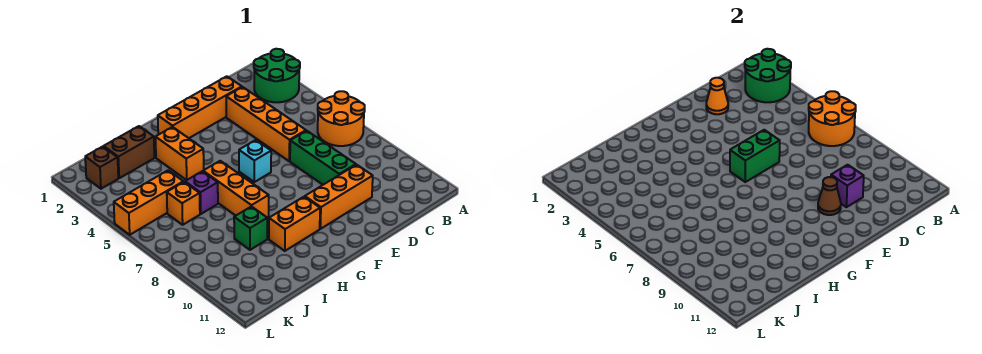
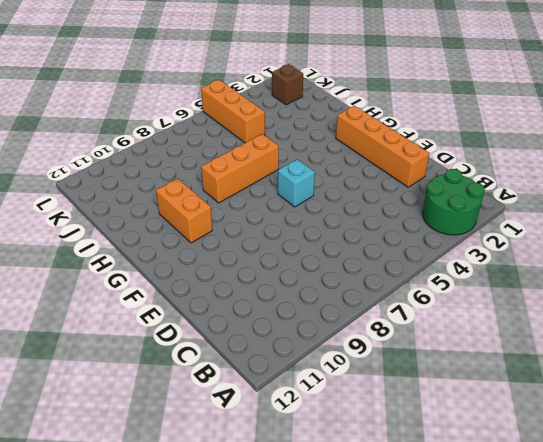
none -> orange round brick A6:B7 level 1
none -> orange brick D3:D6 level 1
none -> green brick D7:D9 level 1

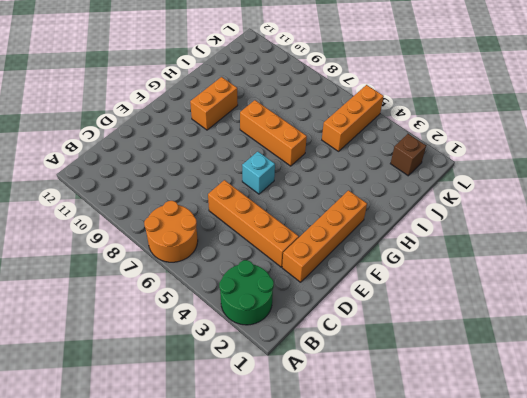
none -> green brick D7:D9 level 1
none -> orange brick D10:F10 level 1
none -> orange brick H3:H4 level 1

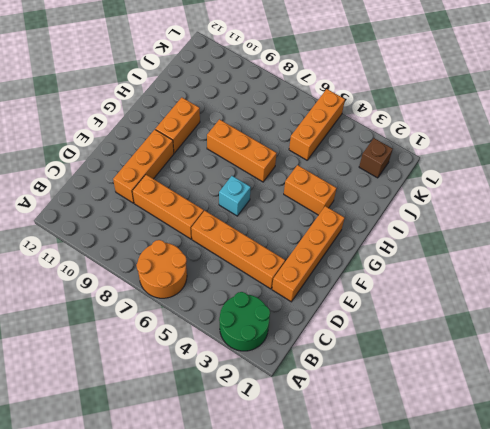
orange brick D7:D9 level 1 -> green brick D7:D9 level 1
none -> brown brick I2:J2 level 1
none -> purple brick I6 level 1
none -> green brick I9 level 1

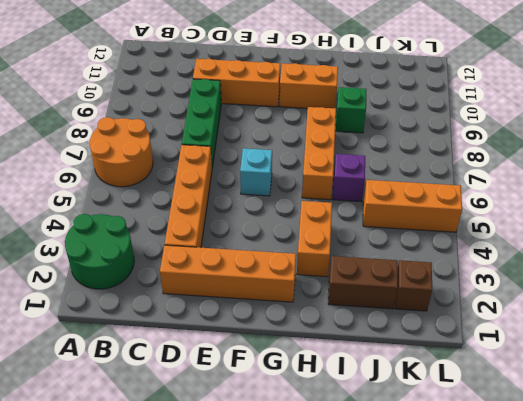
none -> orange brick J6 level 1
none -> green round brick A2:B3 level 2
none -> orange round brick A6:B7 level 2

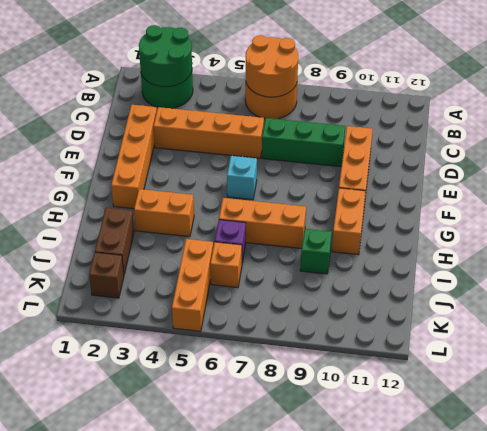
none -> orange cone D2 level 2
none -> purple brick D10 level 2
none -> green brick E6:F6 level 2

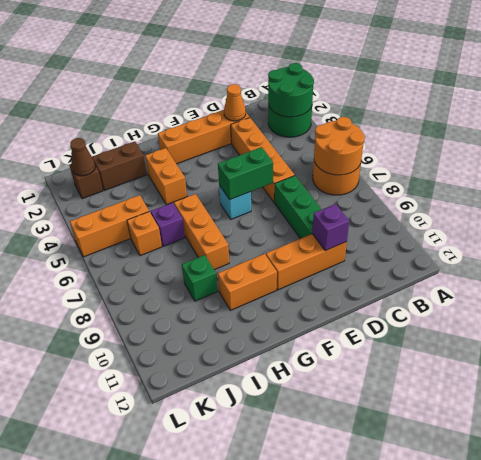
brown cone K2 level 2 -> brown cone E10 level 2

